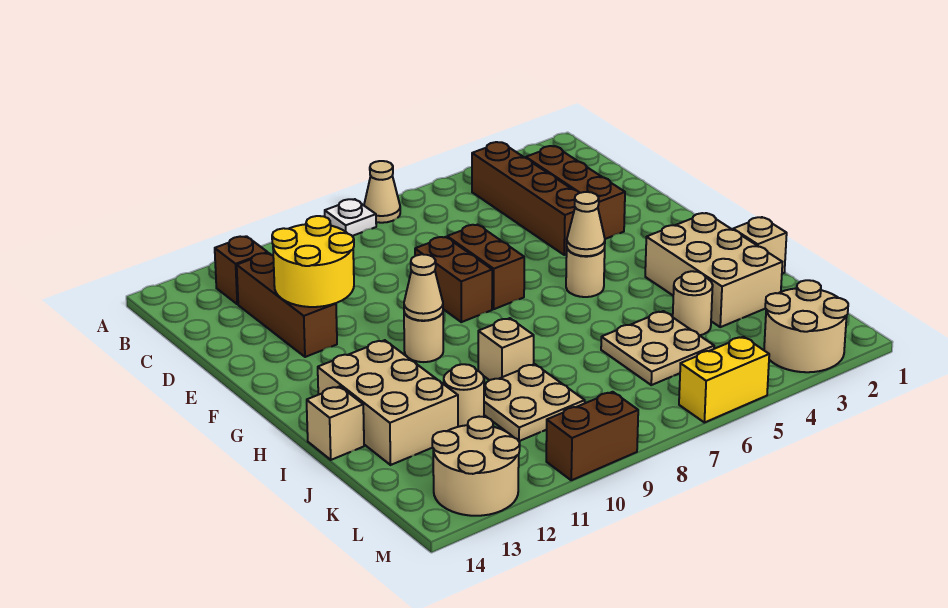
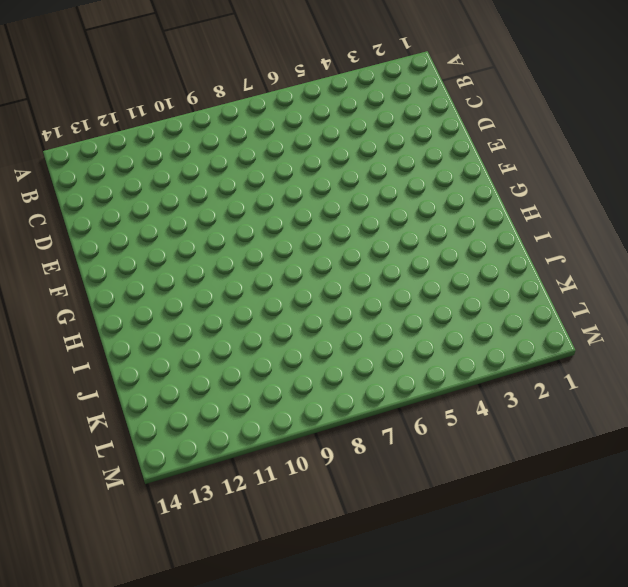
none -> tan cone A7 level 1
none -> white plate A8 level 1
none -> brown brick B4:E4 level 1

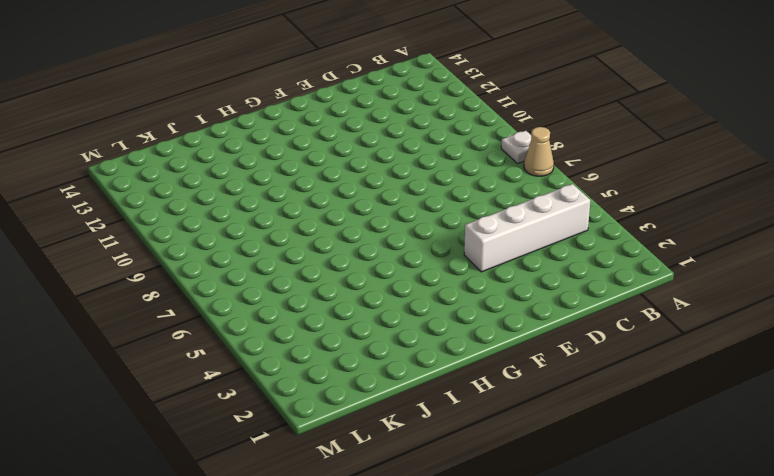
white brick B4:E4 level 1 -> brown brick B4:E4 level 1
none -> brown brick B12 level 1
none -> brown brick C3:E3 level 1
none -> brown brick C12:E12 level 1

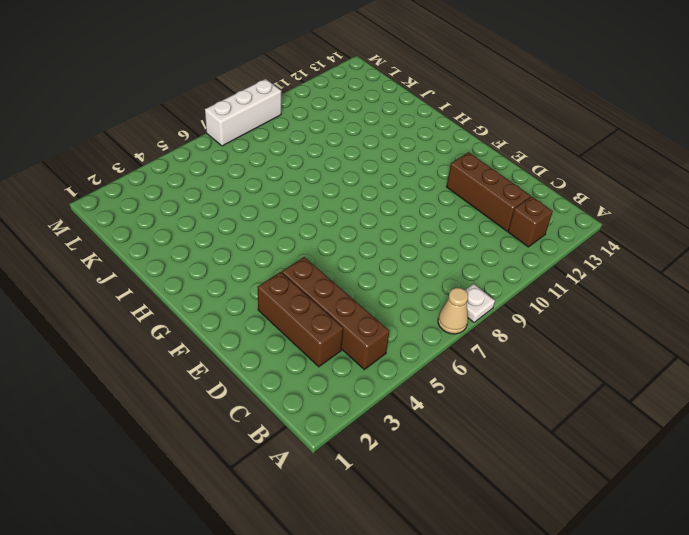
white brick M7:M9 level 1 -> brown brick M9:M10 level 1
none -> brown brick E7:F7 level 1
none -> brown brick E8:F8 level 1
none -> tan round brick G5 level 1

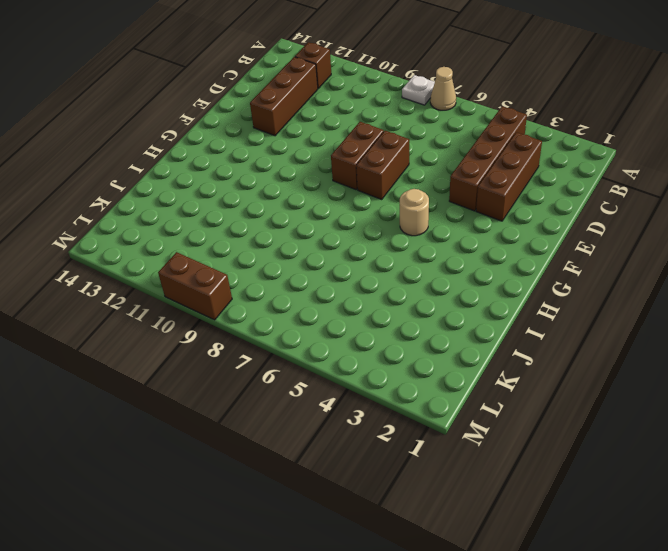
none -> tan round brick G10 level 1
none -> tan brick H2:J3 level 1
none -> tan brick H12:J13 level 1

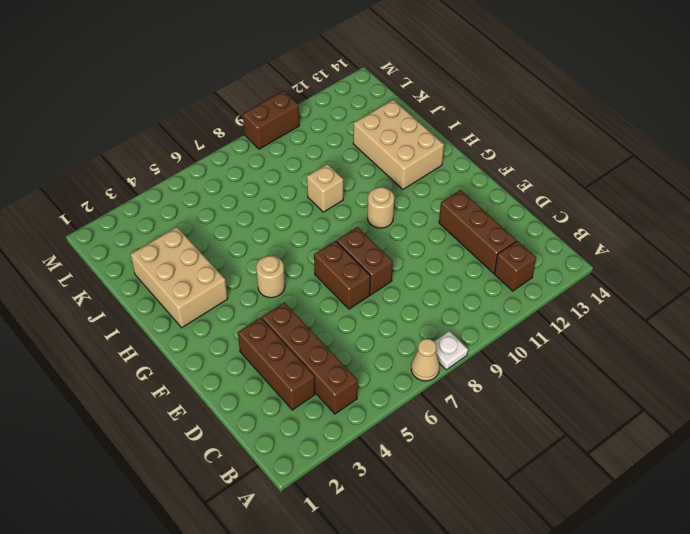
none -> tan brick I1 level 1
none -> tan brick I14 level 1
none -> tan round brick J4 level 1

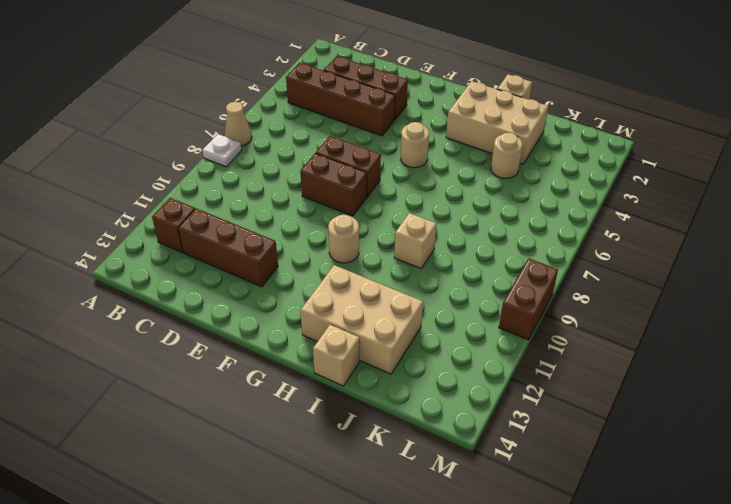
none -> tan plate J5:K6 level 1
none -> tan plate J9:K10 level 1
none -> tan round brick J11 level 1

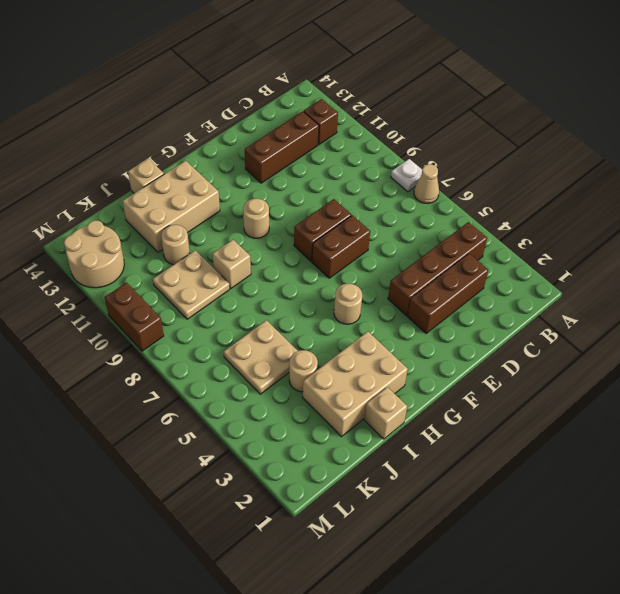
none -> tan round brick L2:M3 level 1
none -> yellow brick M5:M6 level 1
none -> yellow round brick D11:E12 level 2

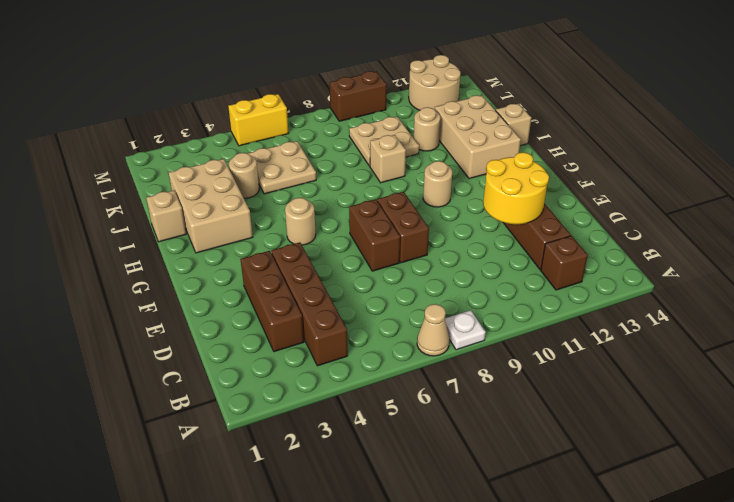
none -> tan round brick L2:M3 level 1
none -> tan cone G5 level 2
none -> tan cone G10 level 2

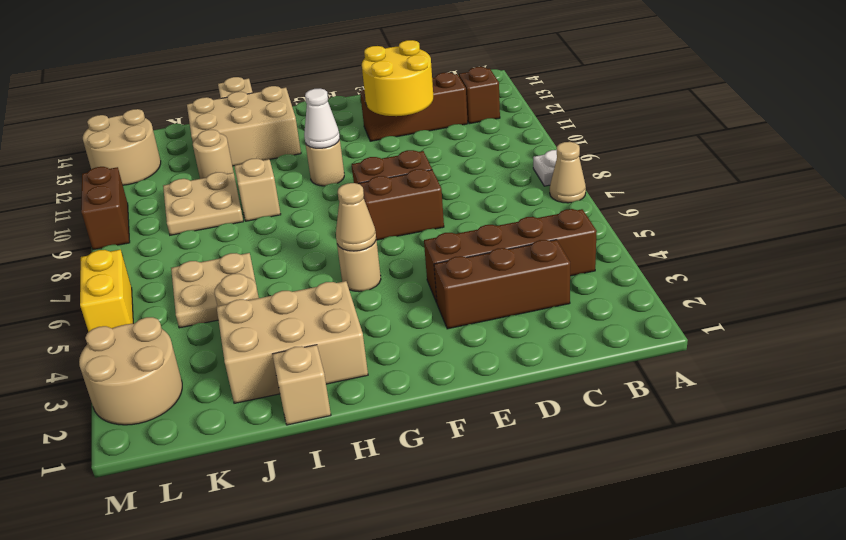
white cone G10 level 2 -> tan cone G10 level 2

